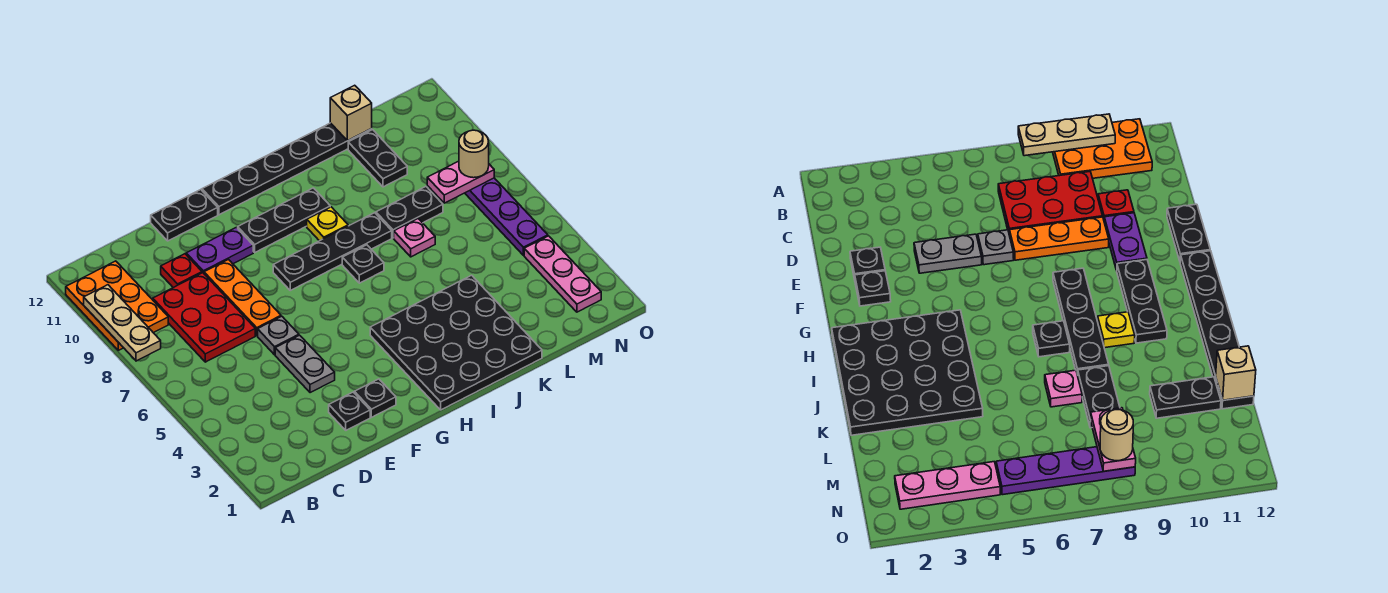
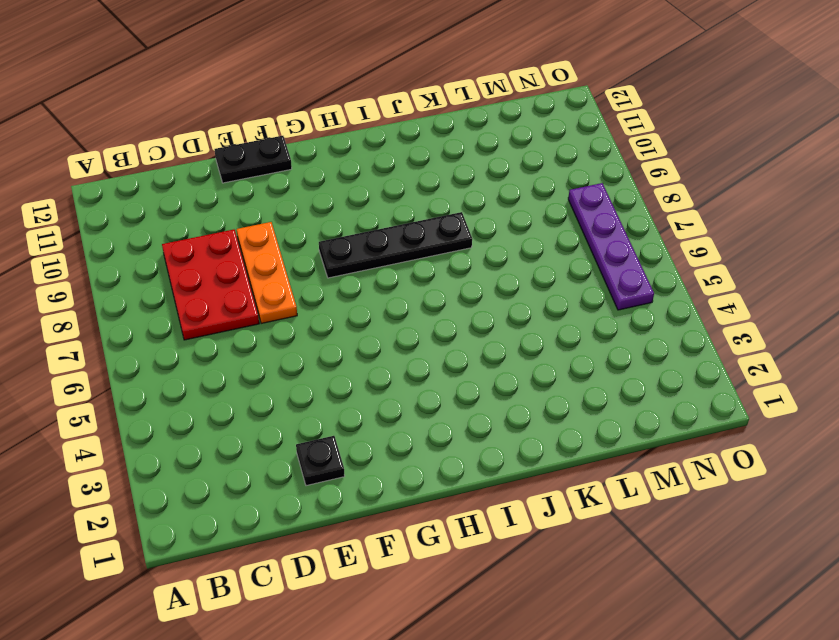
none -> orange plate A9:B11 level 1
none -> red plate D10 level 1
none -> grey plate E4:E5 level 1

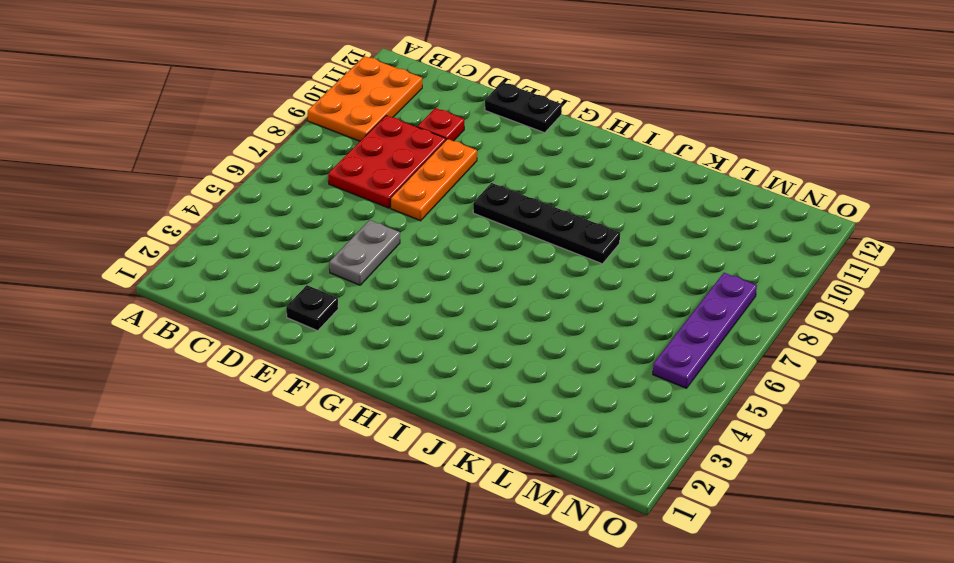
none -> grey plate E6 level 1
none -> purple plate E10:F10 level 1
none -> black plate F2 level 1

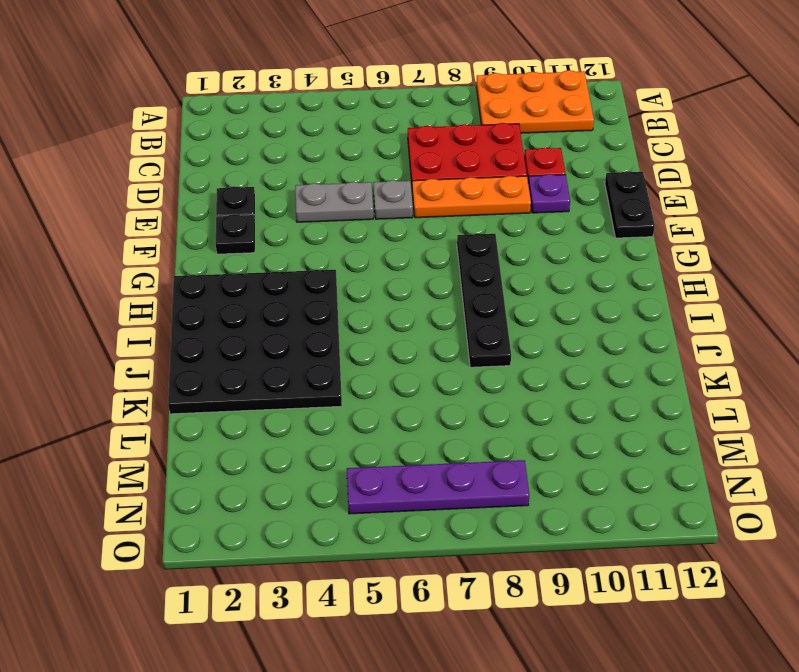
purple plate E10 level 1 -> purple plate E10:F10 level 1
none -> black plate G10:I10 level 1
none -> black plate G12:L12 level 1
none -> black plate I7 level 1

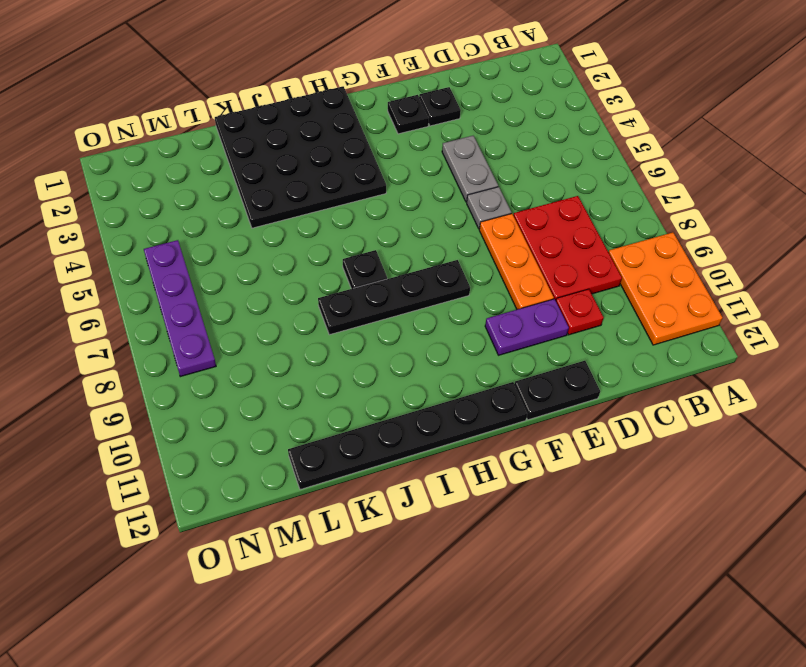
none -> black plate G10:I10 level 1
none -> yellow plate I9 level 1
none -> pink plate K7 level 1

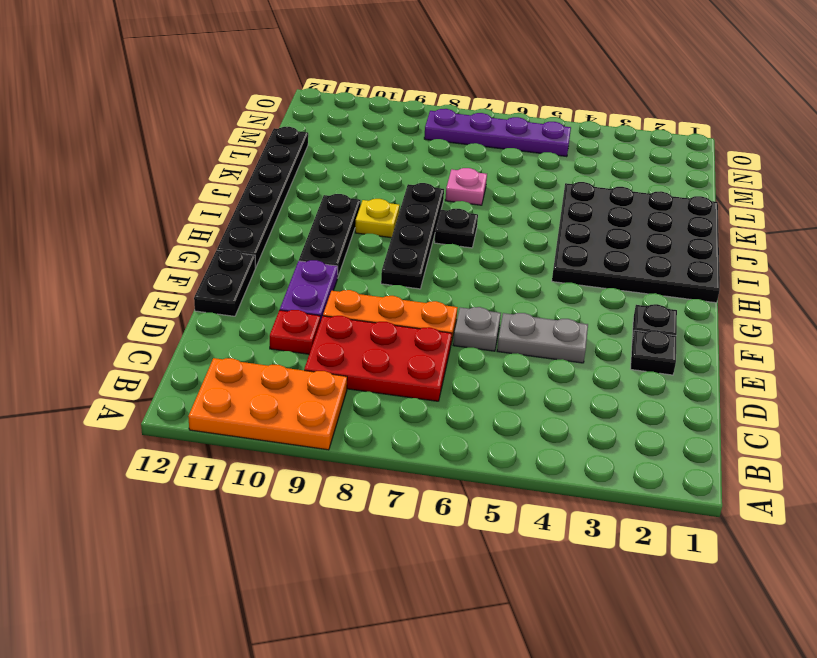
none -> black plate K8:L8 level 1
none -> black plate L10:L11 level 1
none -> pink plate N2:N4 level 1

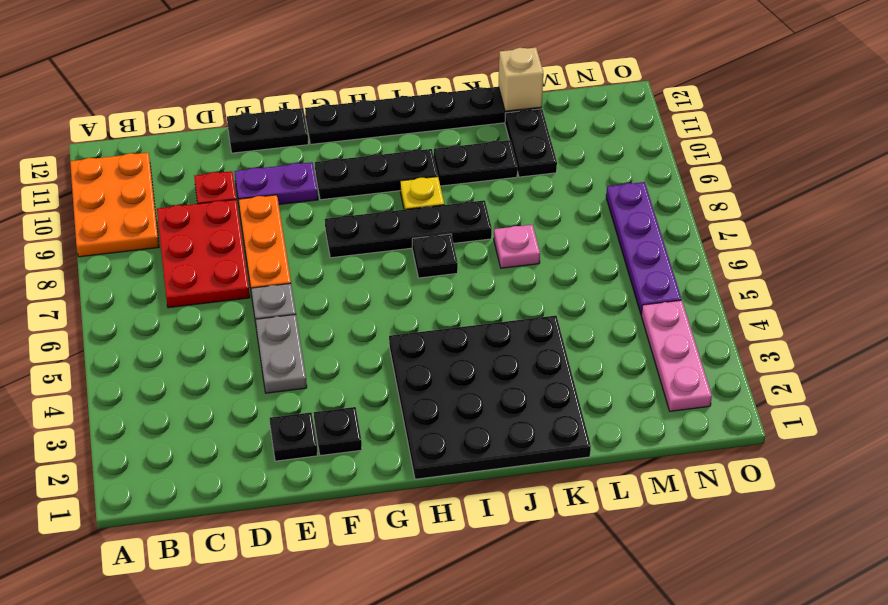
black plate J10:K10 level 1 -> black plate K8:L8 level 1
none -> tan plate A8:A10 level 2
none -> pink plate M8:N8 level 2
none -> tan round brick N8 level 3

